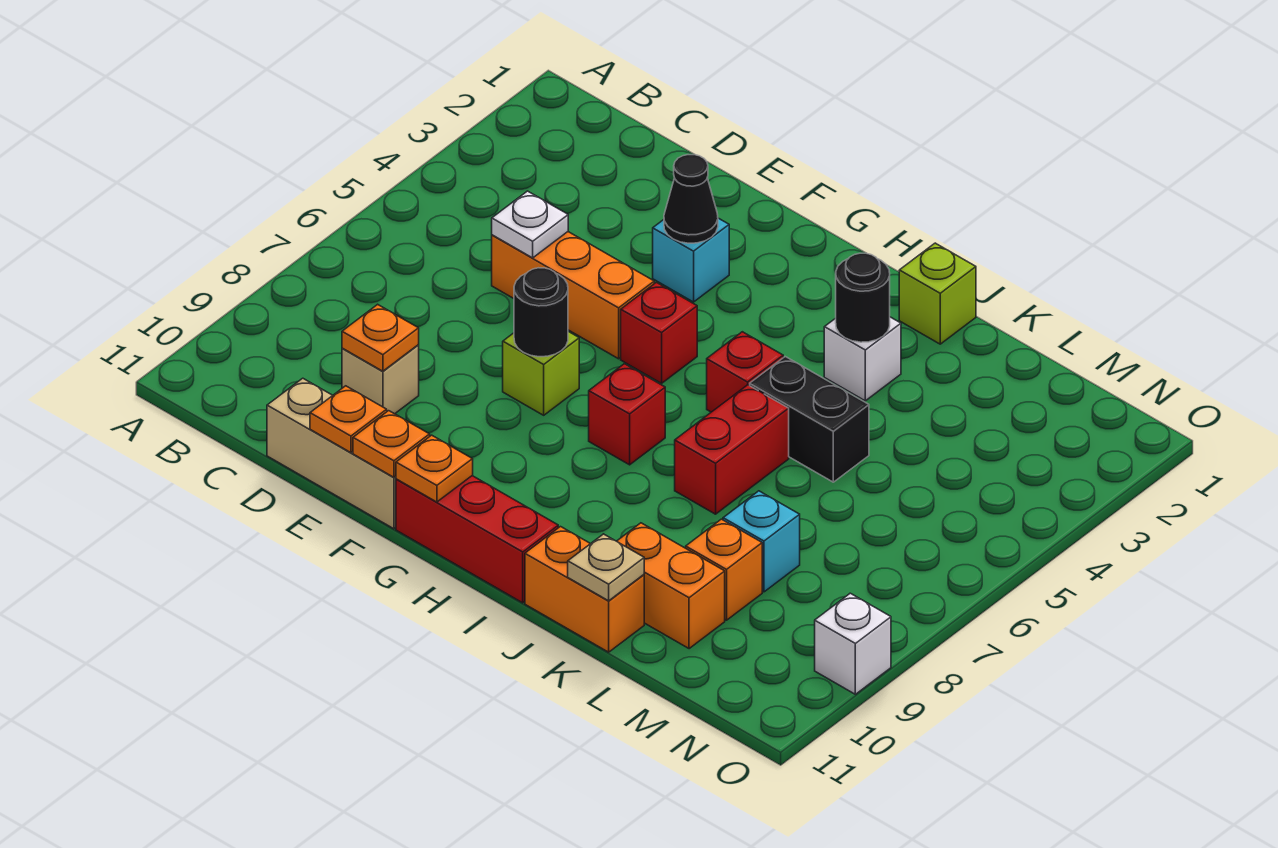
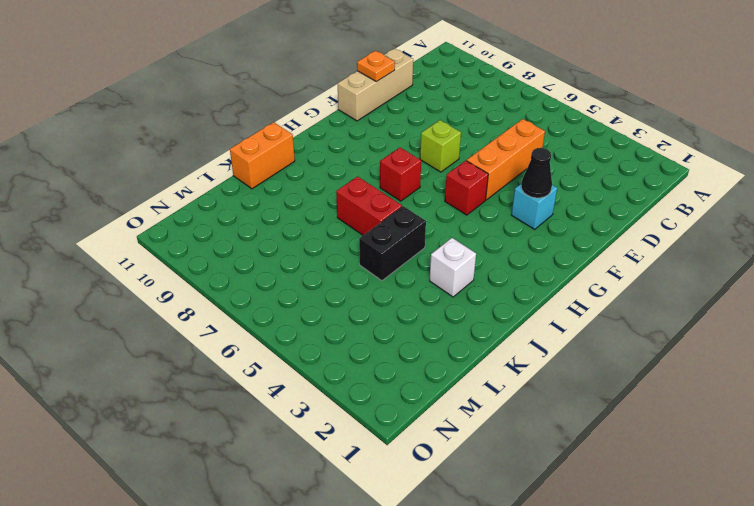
none -> tan brick D9 level 1
none -> red brick G11:I11 level 1
none -> red brick I5 level 1

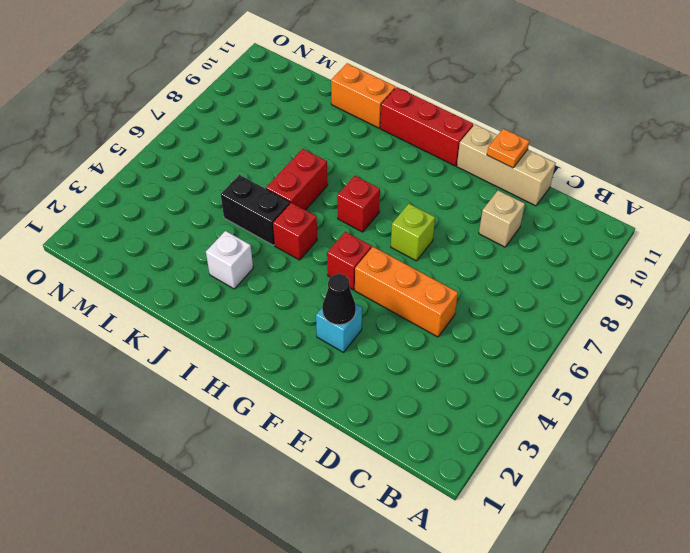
none -> lime brick J1 level 1
none -> orange brick K10:L10 level 1
none -> cyan brick L8 level 1

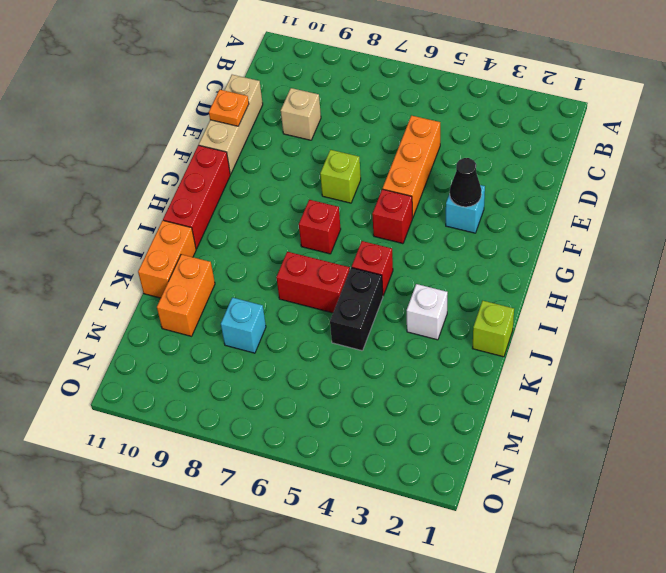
none -> orange brick L9 level 1
none -> white brick O9 level 1
none -> white plate D5 level 2

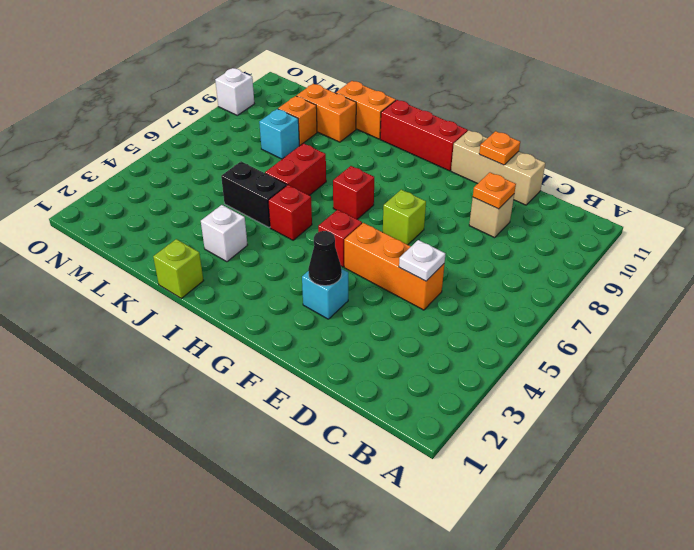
none -> black round brick F7 level 2
none -> orange plate F11 level 2
none -> orange plate G11 level 2

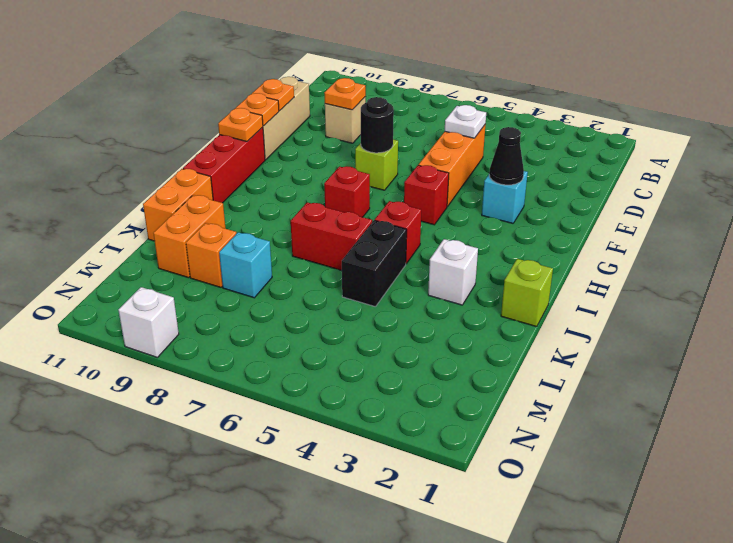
none -> black round brick J3 level 2
none -> tan plate K11 level 2

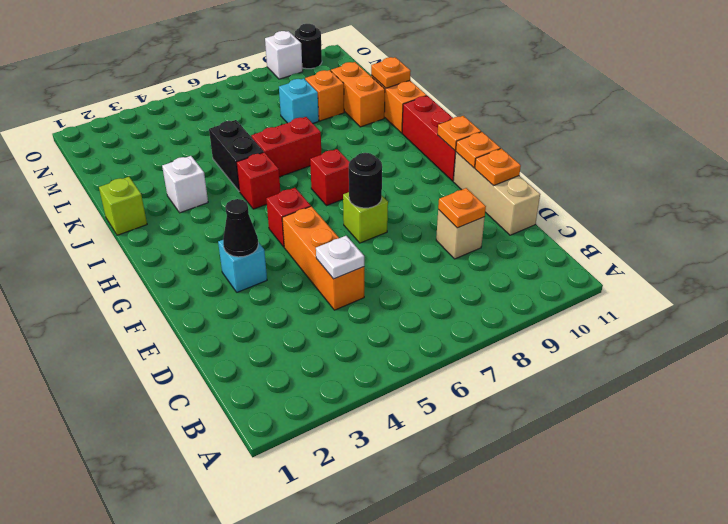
orange plate K11 level 2 -> tan plate K11 level 2
black round brick O10 level 1 -> black round brick J3 level 2

